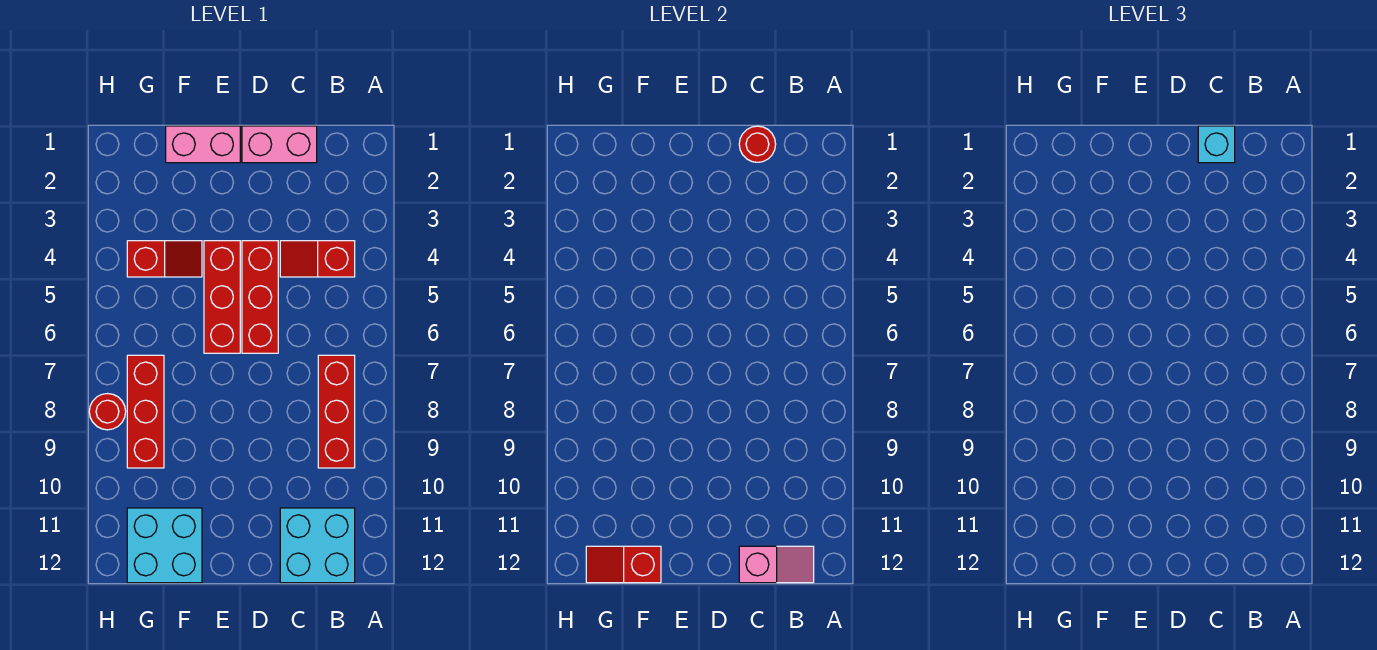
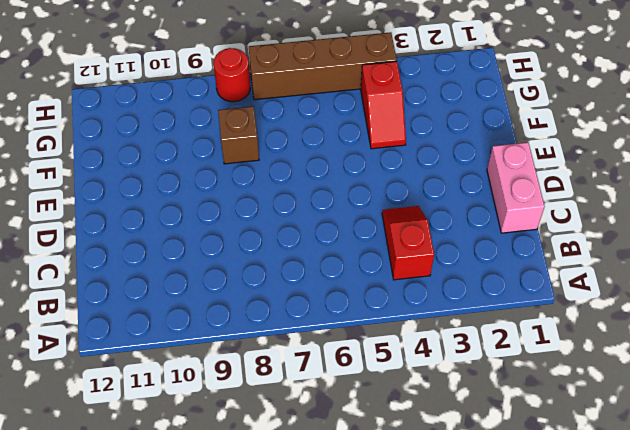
brown brick F8 level 1 -> none
brown brick H4:H7 level 1 -> none
none -> red brick B7:B9 level 1
none -> cyan brick B11:C12 level 1
none -> red brick D4:D6 level 1

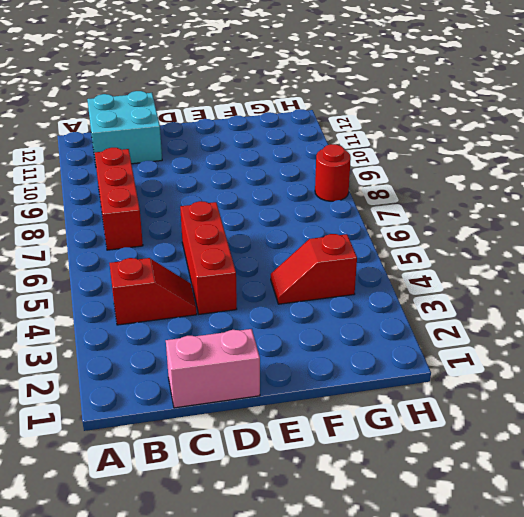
none -> pink brick E1:F1 level 1
none -> red brick E4:E6 level 1
none -> cyan brick F11:G12 level 1

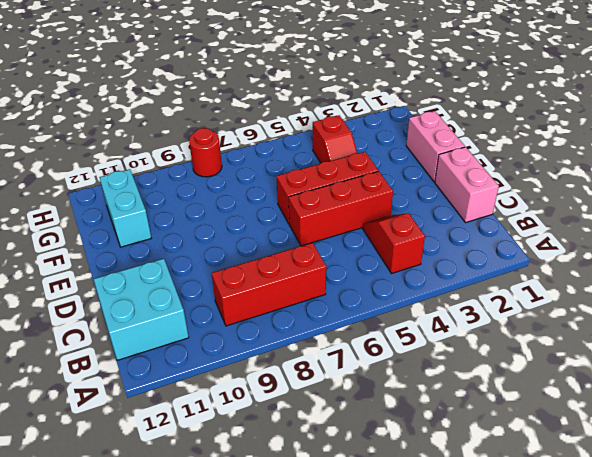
cyan brick F11:G11 level 1 -> cyan brick F11:G12 level 1
none -> red brick G7:G9 level 1
none -> pink slope B12:C12 level 2 top C
none -> red round brick C1 level 2

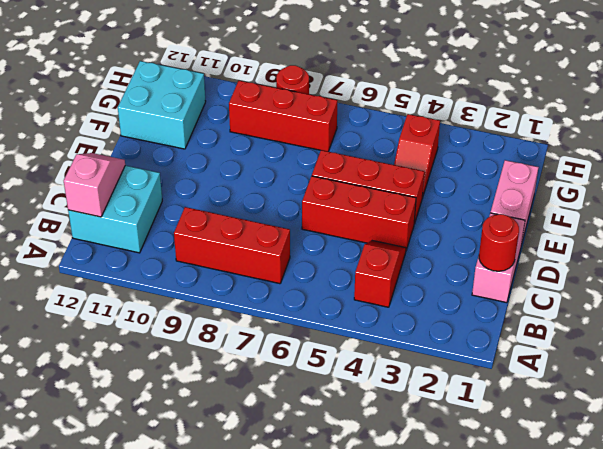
pink slope B12:C12 level 2 top B -> pink slope B12:C12 level 2 top C
none -> red slope F12:G12 level 2 top F
none -> cyan brick C1 level 3

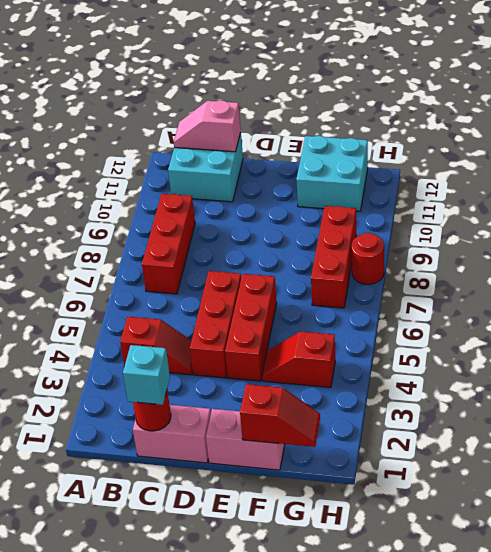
red slope F1:G1 level 2 top F -> red slope F12:G12 level 2 top F

